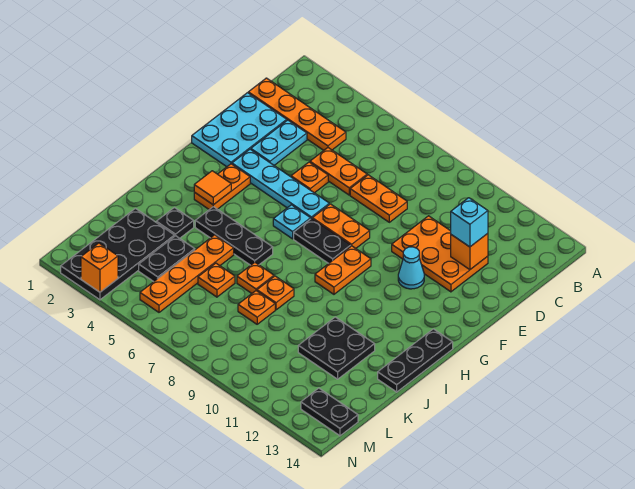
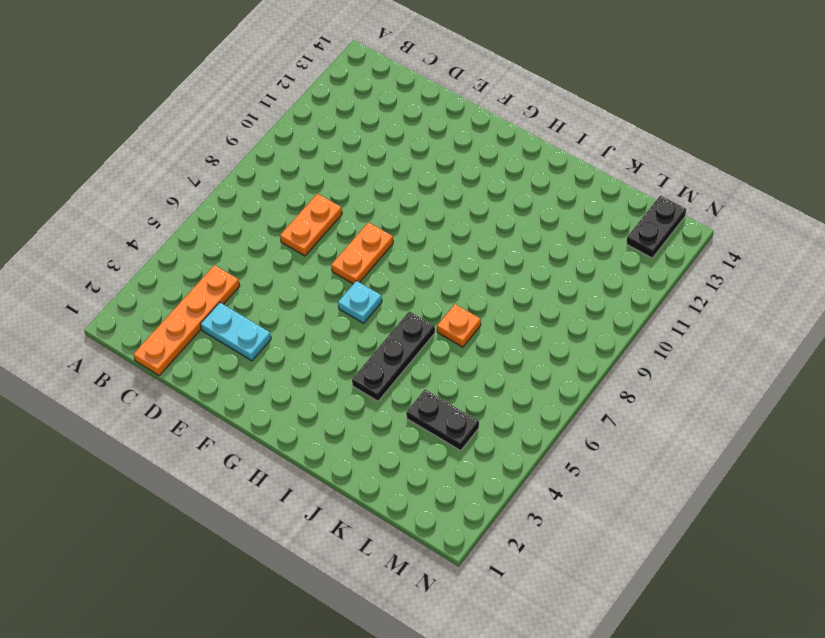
none -> cyan plate D1:F2 level 1
none -> orange plate D5:D6 level 1
none -> orange plate D10:E12 level 1
none -> orange plate E5 level 1

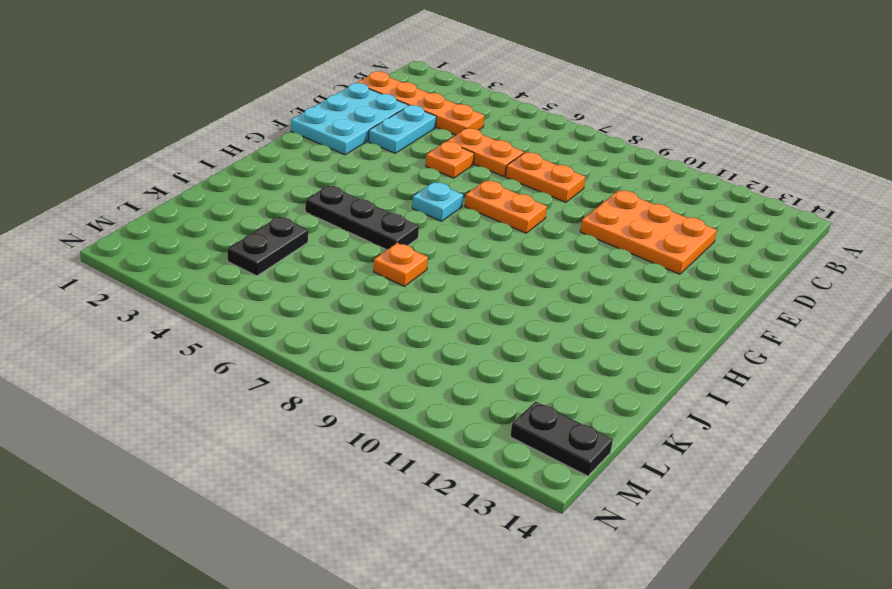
none -> cyan plate F3:F6 level 1
none -> cyan cone F11 level 1
none -> orange plate G3:H3 level 1
none -> black plate G7:G8 level 1

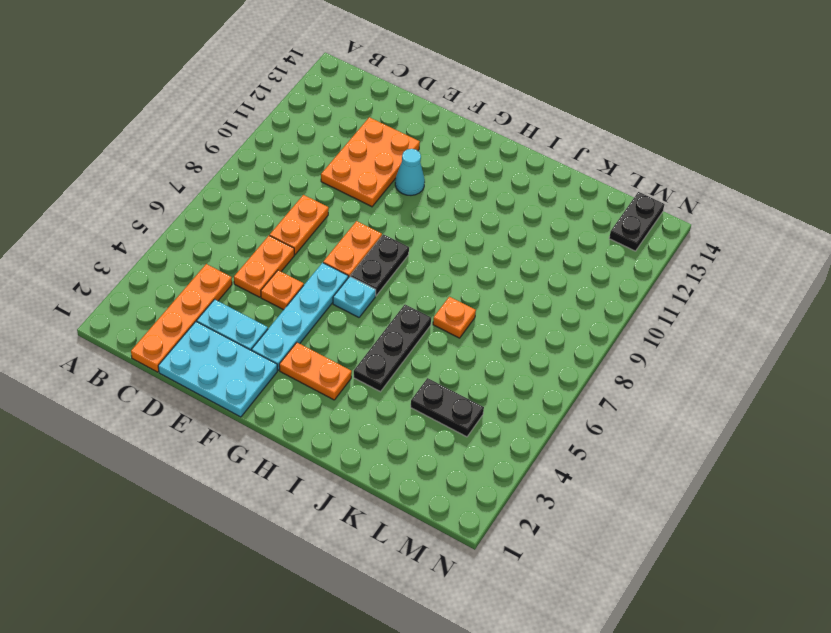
none -> orange plate G9:H9 level 1
none -> black plate H14:J14 level 1
none -> black plate J3 level 1
none -> orange plate J5:M5 level 1

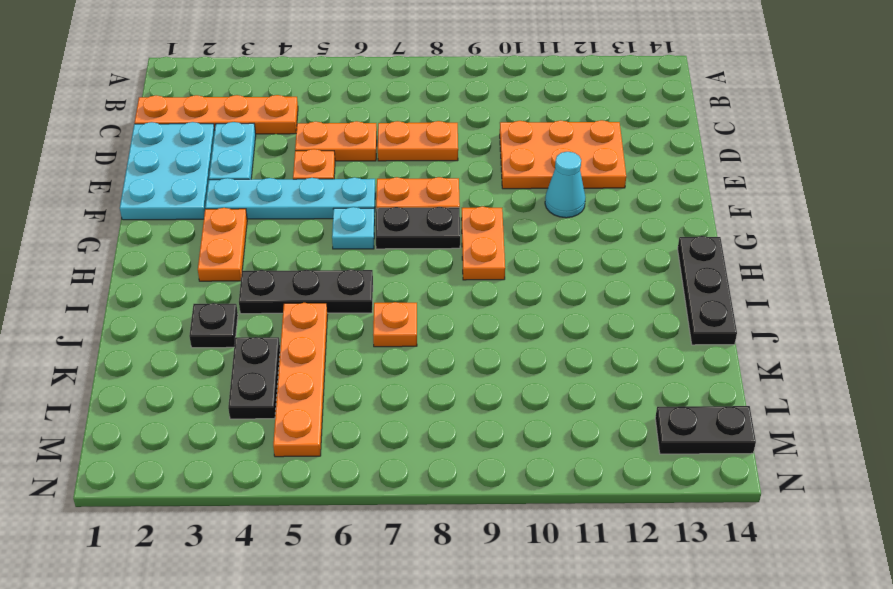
none -> orange plate J8 level 1
none -> black plate J11:K12 level 1
none -> black plate K2:N3 level 1
none -> orange plate K6 level 1

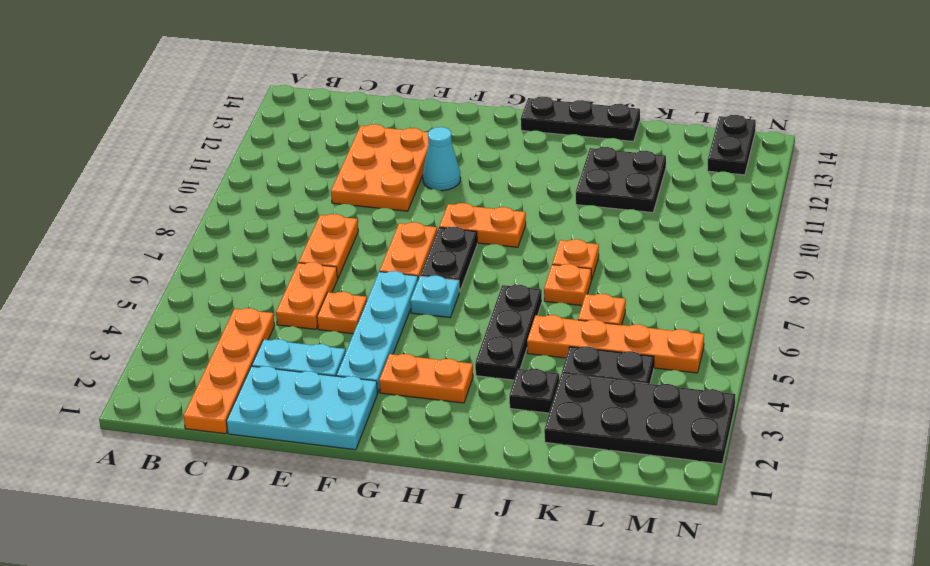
none -> orange plate K8 level 1
none -> orange brick D12 level 2
none -> orange tile H3 level 2
none -> orange brick N3 level 2

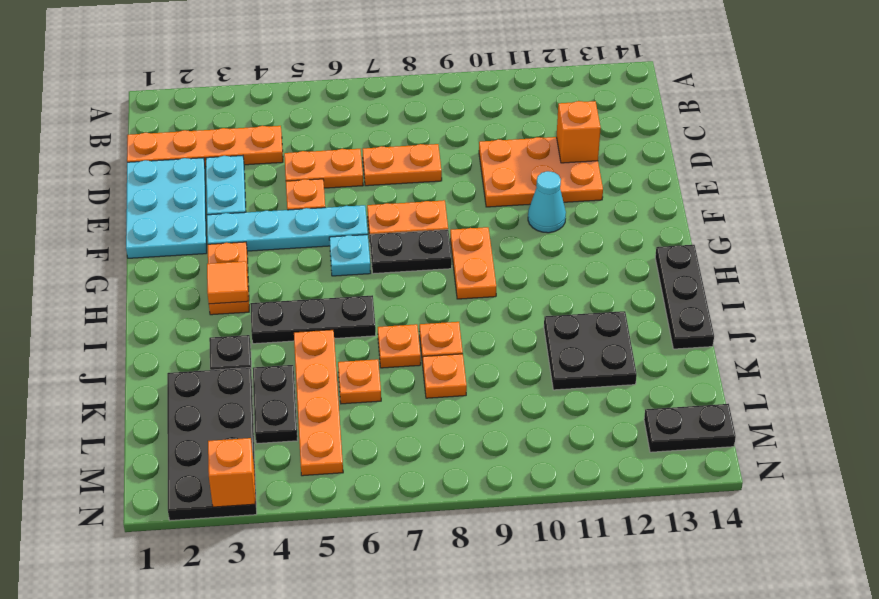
none -> cyan brick D12 level 3

